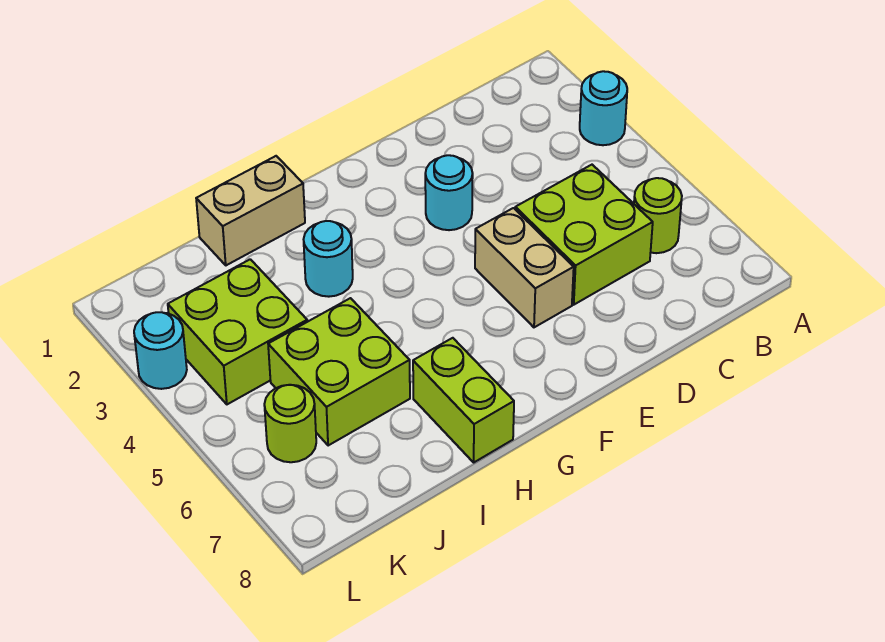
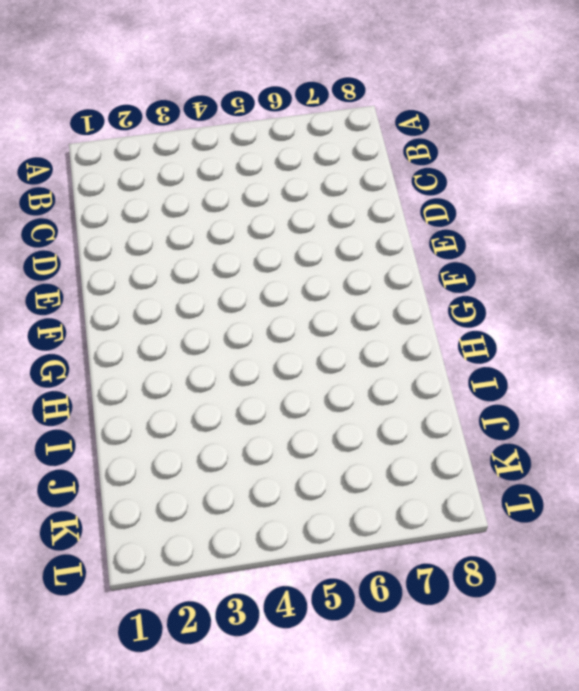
none -> cyan round brick A3 level 1
none -> lime round brick B6 level 1
none -> lime brick C5:D6 level 1

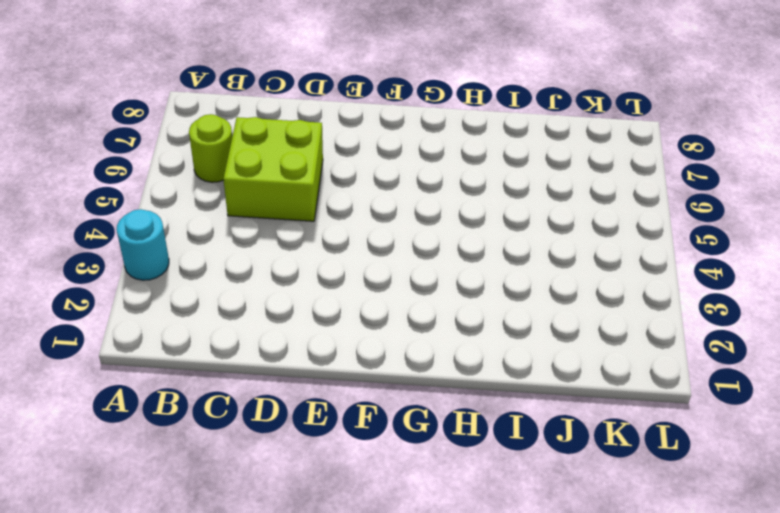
none -> cyan round brick E3 level 1
none -> tan brick E5:E6 level 1
none -> tan brick H1:I1 level 1

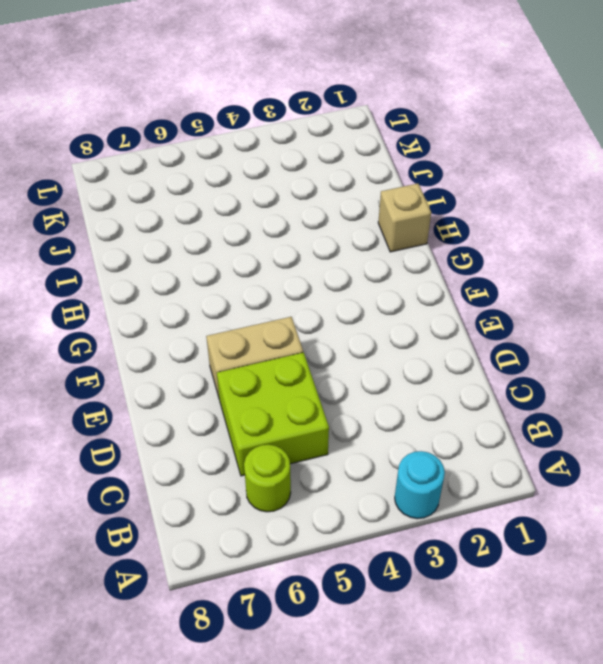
tan brick H1 level 1 -> tan brick H1:I1 level 1
none -> cyan round brick E3 level 1
none -> cyan round brick H3 level 1
none -> lime brick H7:H8 level 1

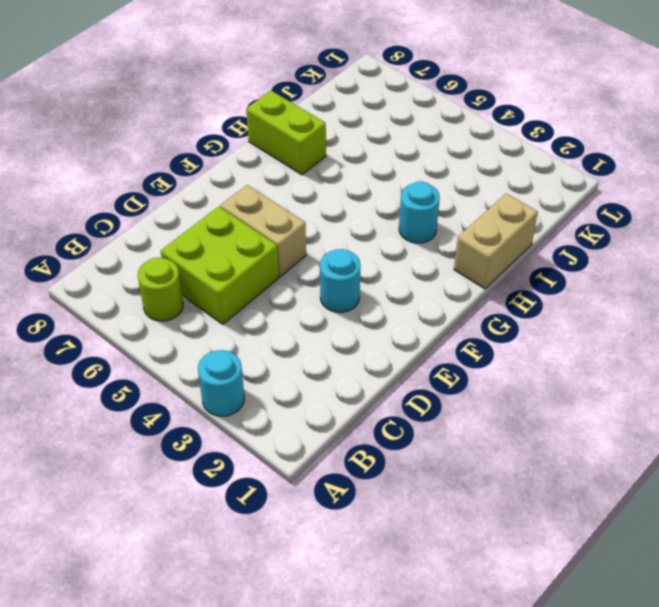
none -> lime brick I5:J6 level 1
none -> lime brick J3:K4 level 1
none -> lime round brick K6 level 1

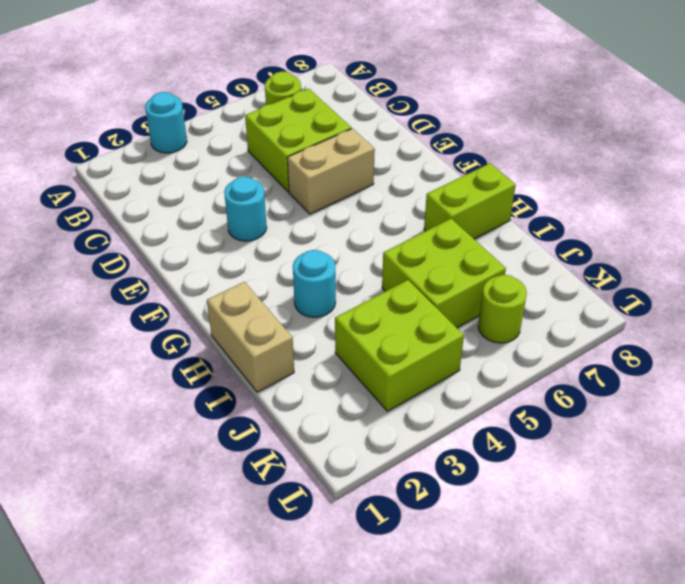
none -> cyan round brick L3 level 1

